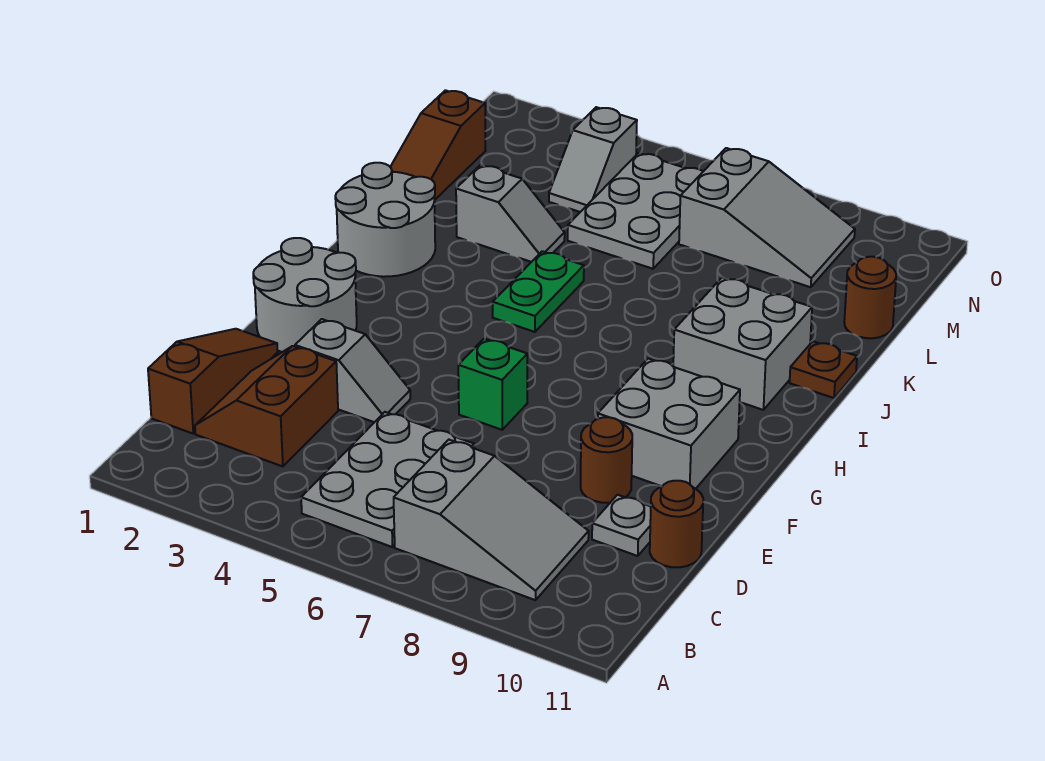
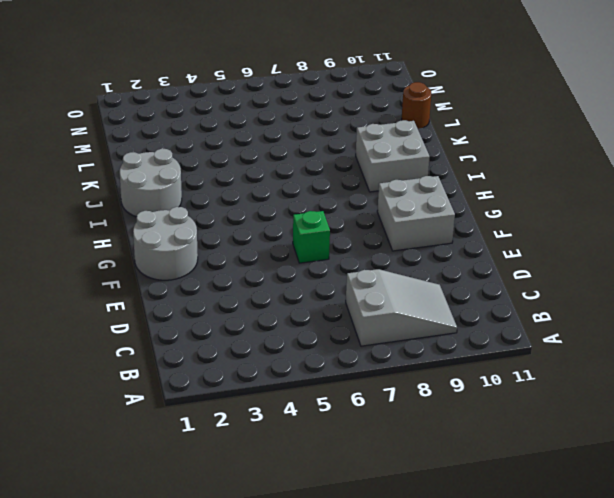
none -> grey plate B5:D6 level 1
none -> brown slope C1:E1 level 1 top C
none -> brown slope C2:D3 level 1 top 3

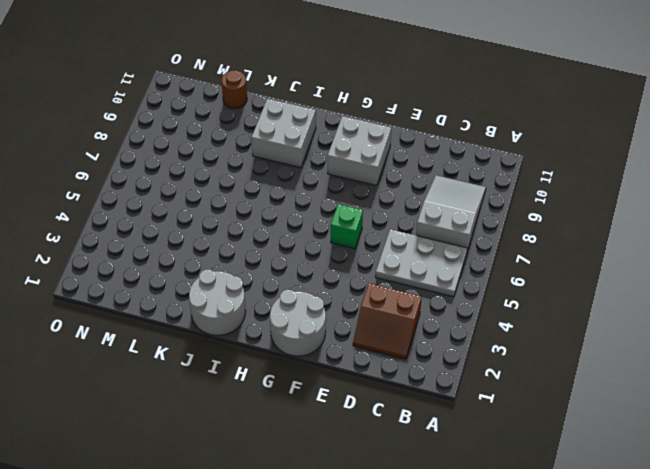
none -> brown slope C1:E1 level 1 top C
none -> grey plate D10 level 1
none -> brown round brick D11 level 1

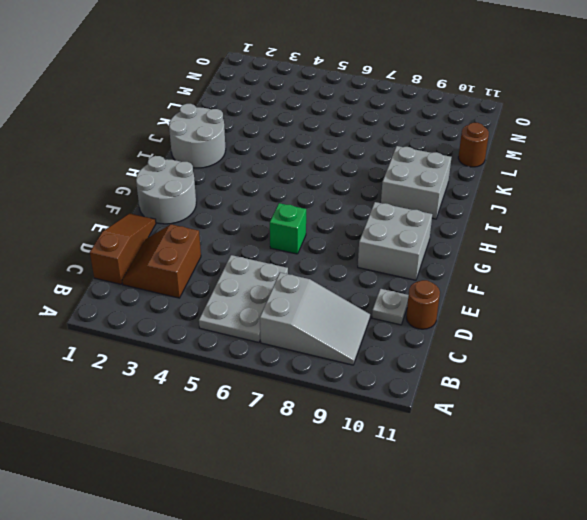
none -> grey slope E3:E4 level 1 top 3
none -> brown round brick E9 level 1
none -> green plate I5:J5 level 1

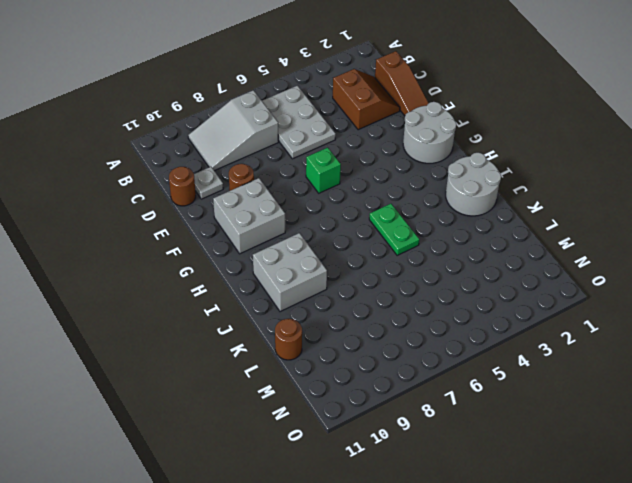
none -> grey slope E3:E4 level 1 top 3
none -> brown plate J11 level 1
none -> brown slope K1:M1 level 1 top M

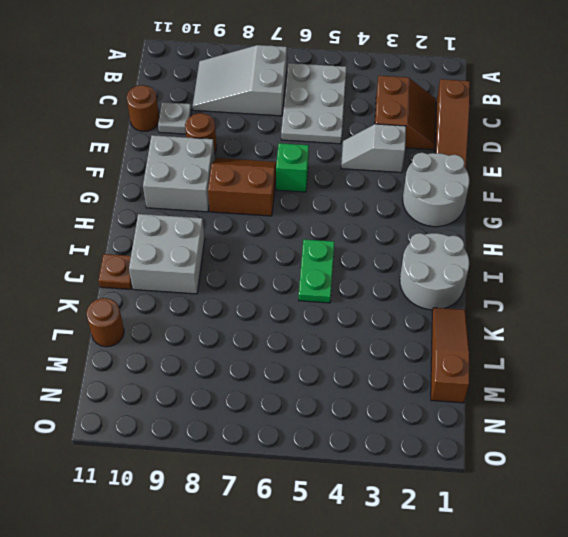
brown slope F7:G8 level 1 top G -> none
none -> grey slope K3:K4 level 1 top 3
none -> grey plate L5:N6 level 1
none -> grey slope M4:N4 level 1 top N

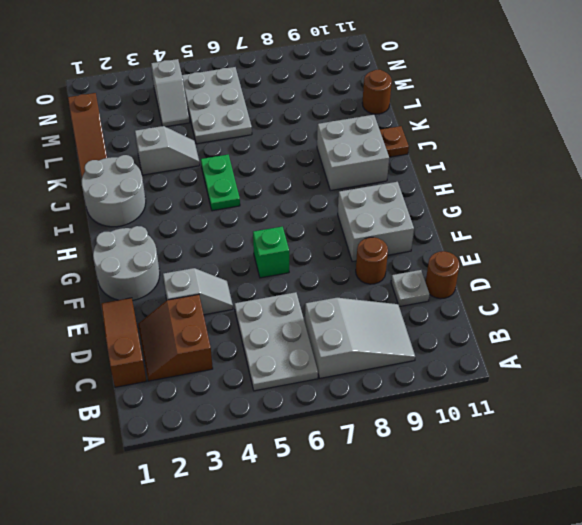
none -> grey slope M7:N9 level 1 top 7

